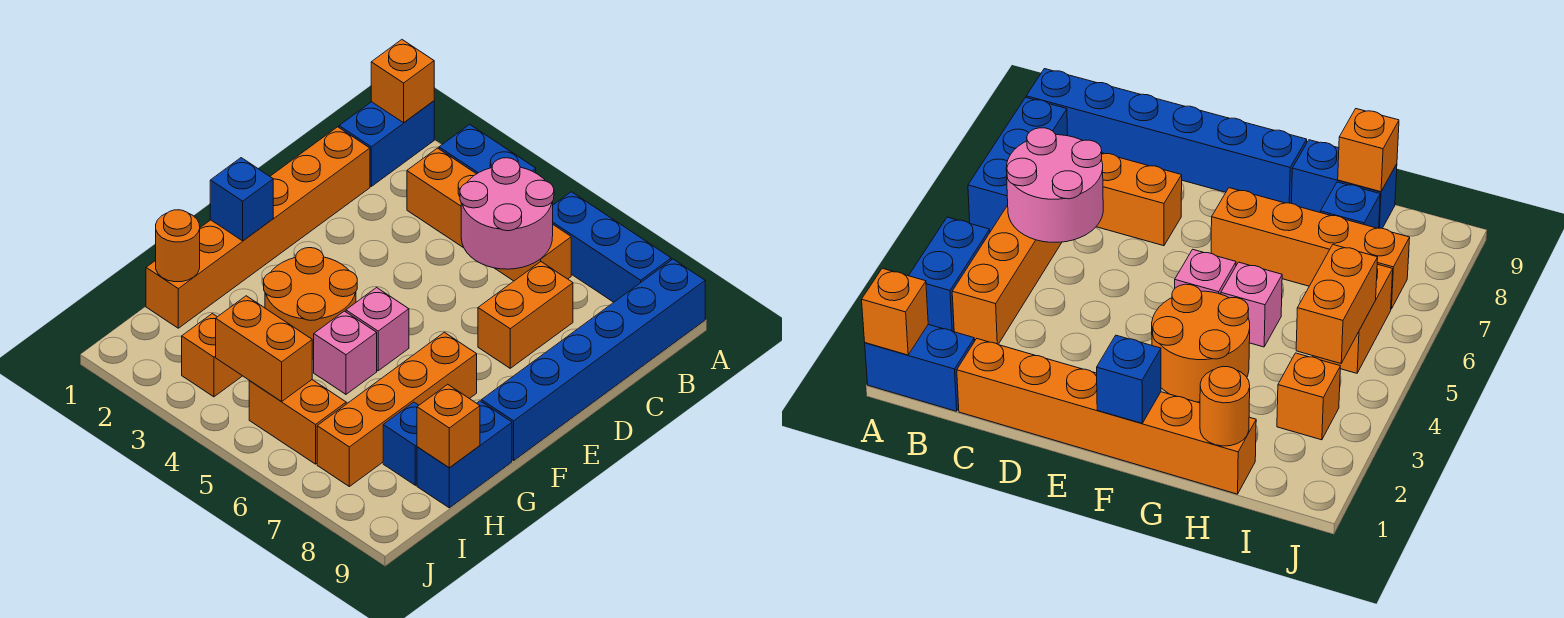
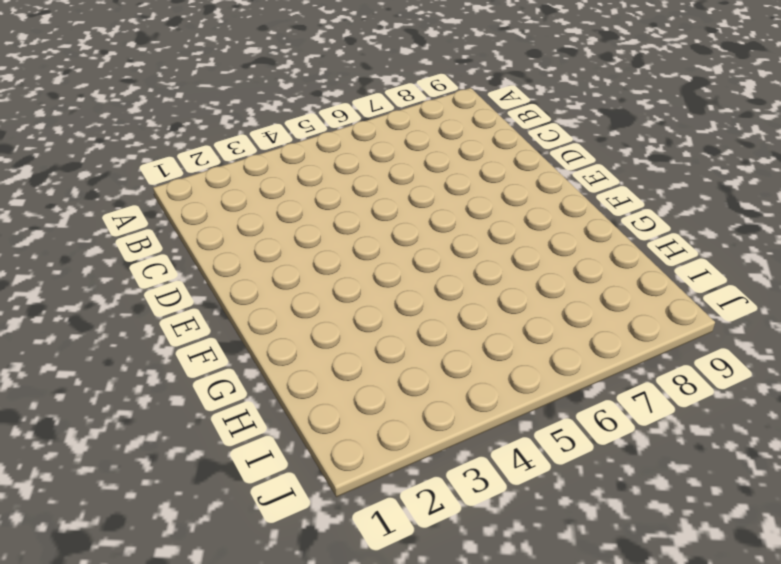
none -> blue brick A1:B1 level 1
none -> blue brick A3:A4 level 1
none -> blue brick A6:A8 level 1

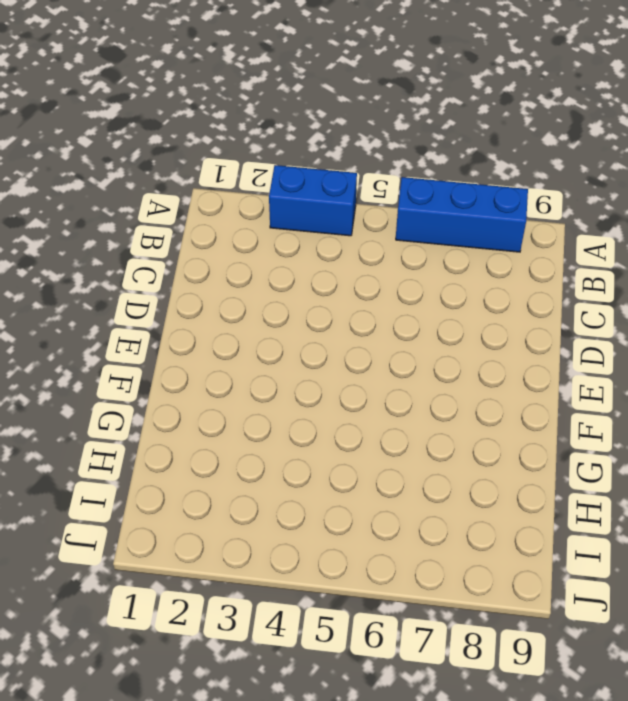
none -> blue brick A1:B1 level 1
none -> blue brick A9:F9 level 1
none -> orange brick B3:B6 level 1

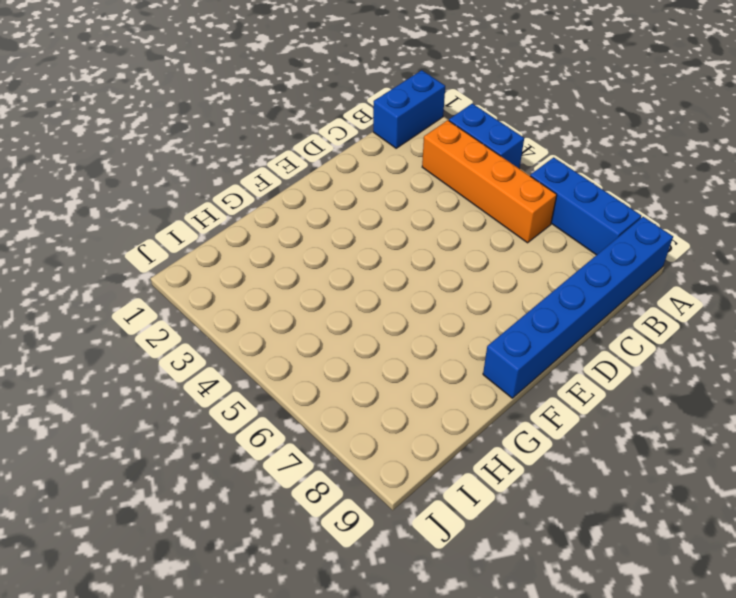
none -> orange brick C1:H1 level 1
none -> orange brick C7:D7 level 1
none -> orange round brick F3:G4 level 1

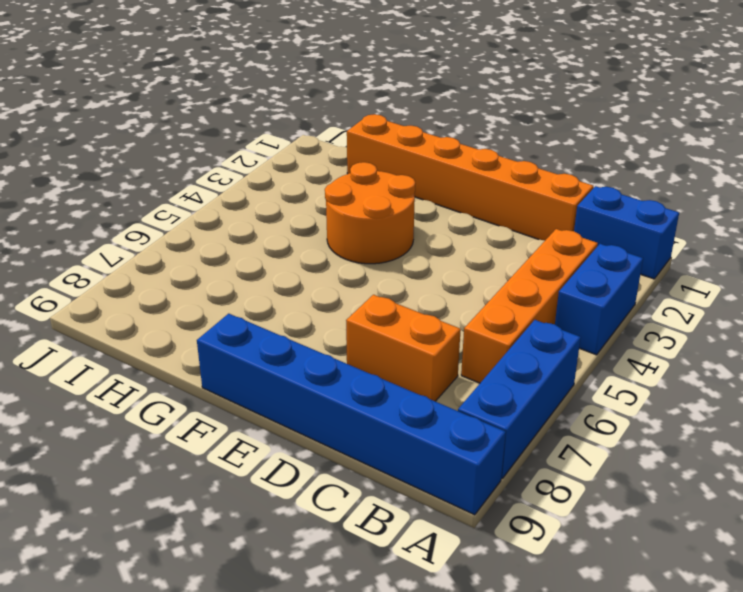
none -> pink brick F5 level 1
none -> orange brick F7:I7 level 1
none -> pink brick G5 level 1

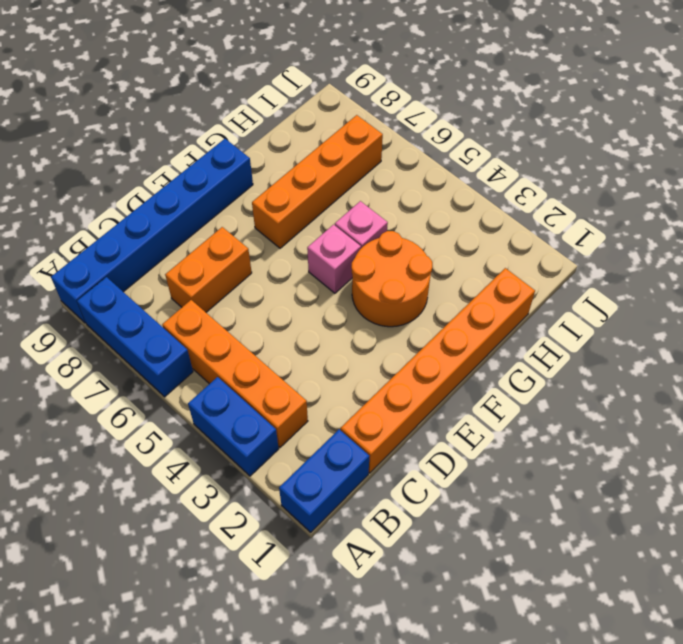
none -> blue brick G9:H9 level 1
none -> blue brick H8 level 1
none -> orange brick I3 level 1

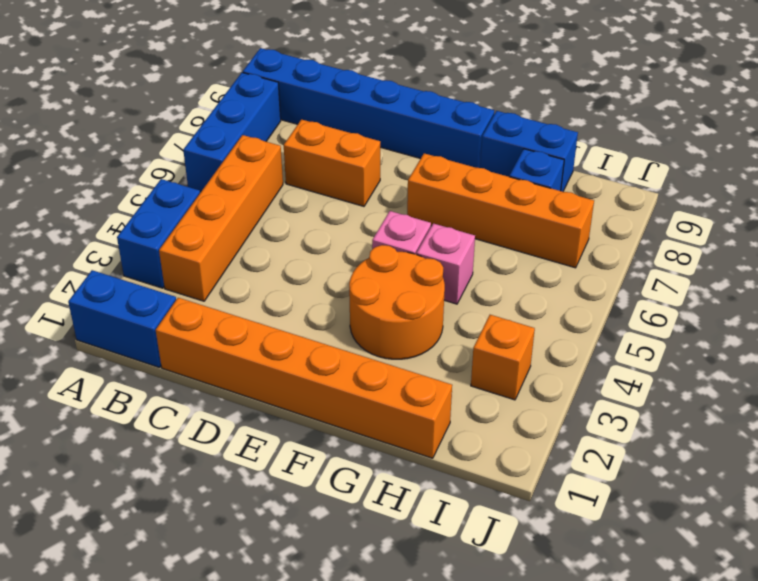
none -> orange brick I5:I6 level 1
none -> orange brick A1 level 2
none -> pink round brick B5:C6 level 2

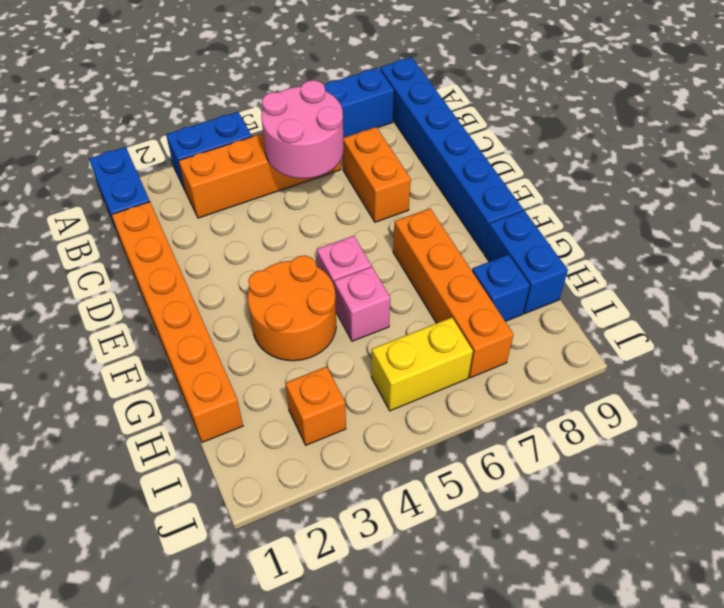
yellow brick I5:I6 level 1 -> orange brick I5:I6 level 1
none -> orange brick A1 level 2
none -> blue brick F1 level 2
none -> orange round brick H1 level 2

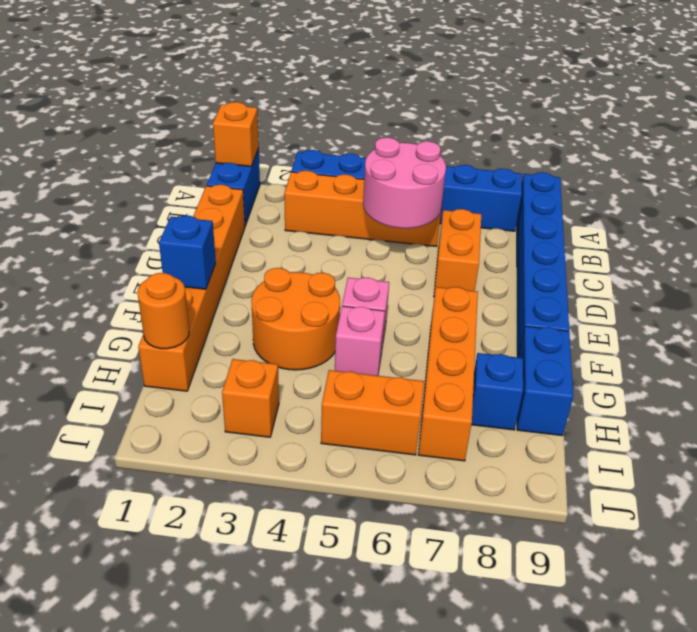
none -> orange brick H9 level 2
none -> orange brick I4:I5 level 2

